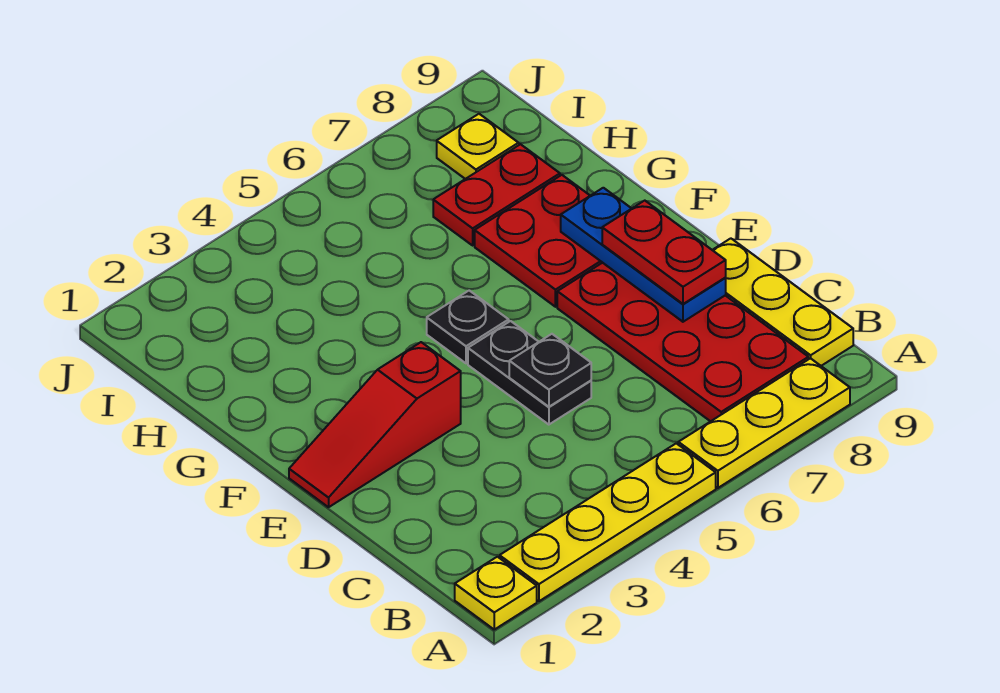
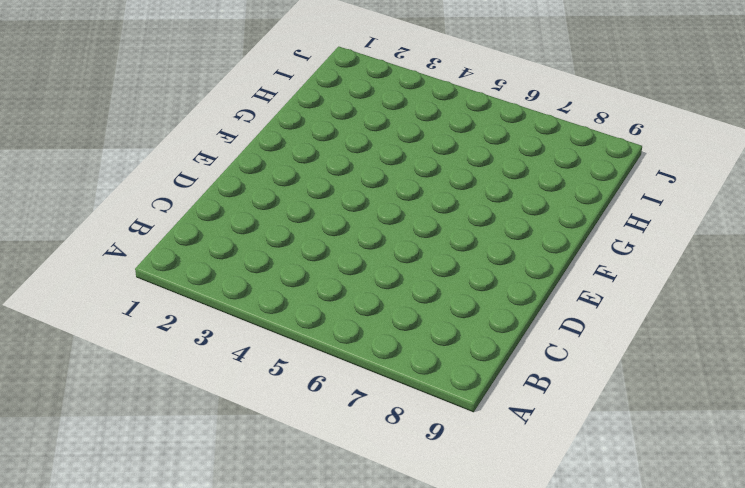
none -> yellow plate A1 level 1
none -> yellow plate A2:A5 level 1
none -> yellow plate A6:A8 level 1

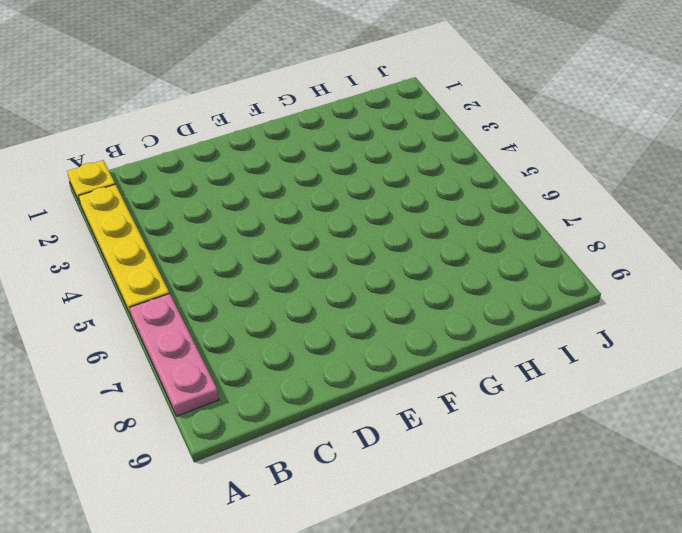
pink plate A6:A8 level 1 -> yellow plate A6:A8 level 1
none -> red plate B7:E8 level 1
none -> yellow plate B9:D9 level 1
none -> black plate D5:E5 level 1

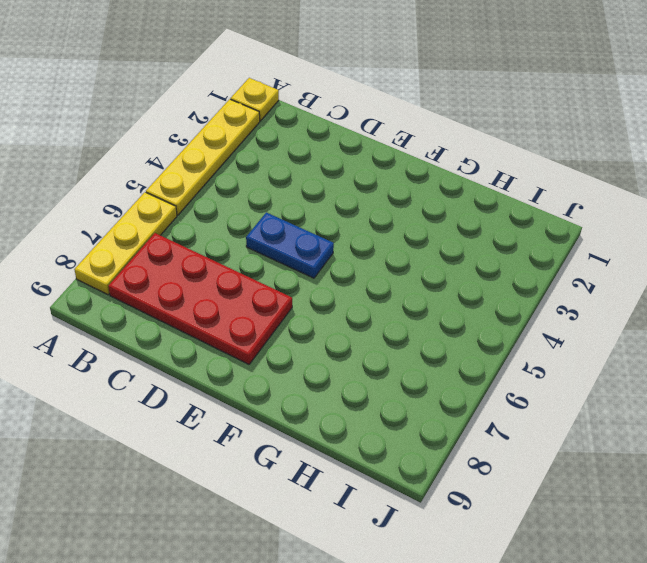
blue plate D5:E5 level 1 -> black plate D5:E5 level 1
none -> yellow plate B9:D9 level 1
none -> red slope E1:E3 level 1 top 3
none -> black plate F5 level 1

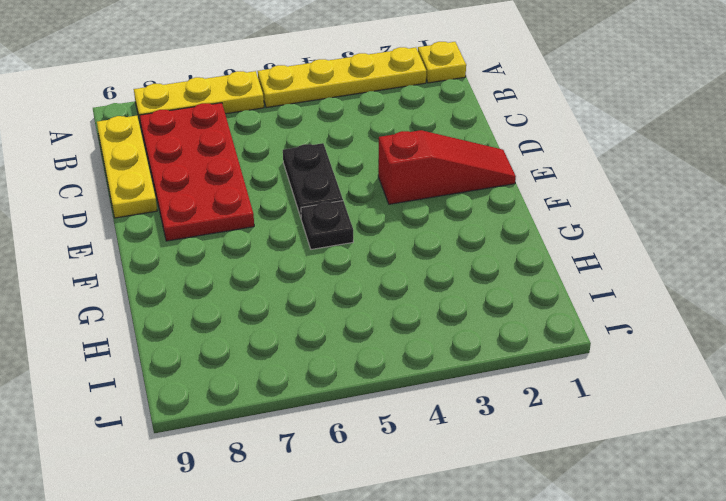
none -> red plate F7:G8 level 1
none -> red plate H7:H8 level 1
none -> yellow plate I8 level 1

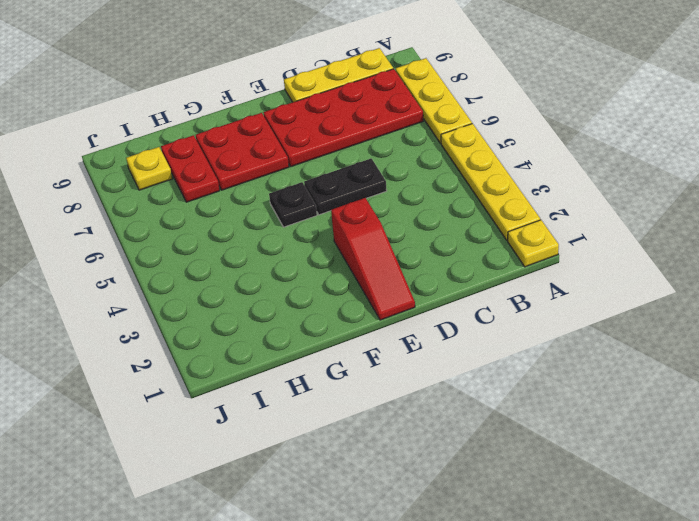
none -> black plate D5 level 2
none -> blue plate D8:F8 level 2
none -> red plate D8:E8 level 3

